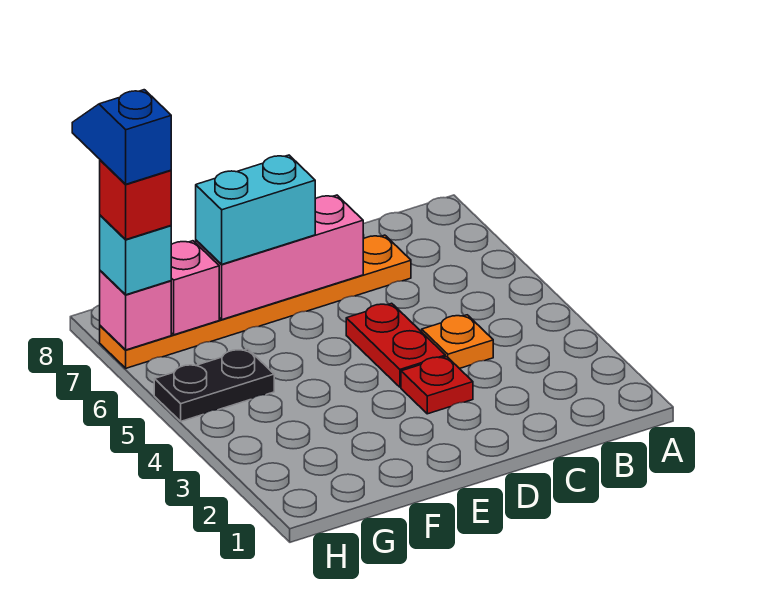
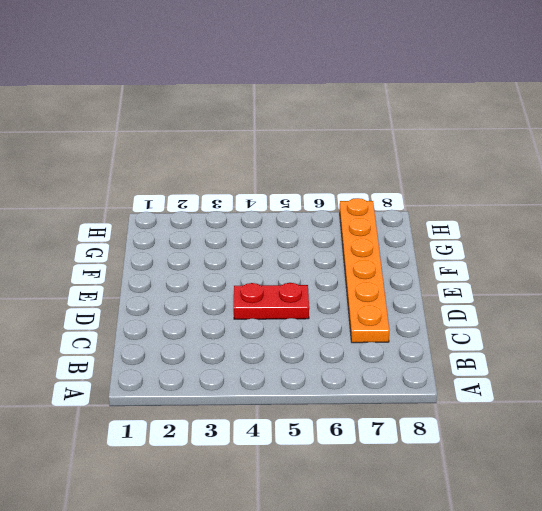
none -> orange plate C4 level 1
none -> red plate D3 level 1
none -> black plate G5:H5 level 1

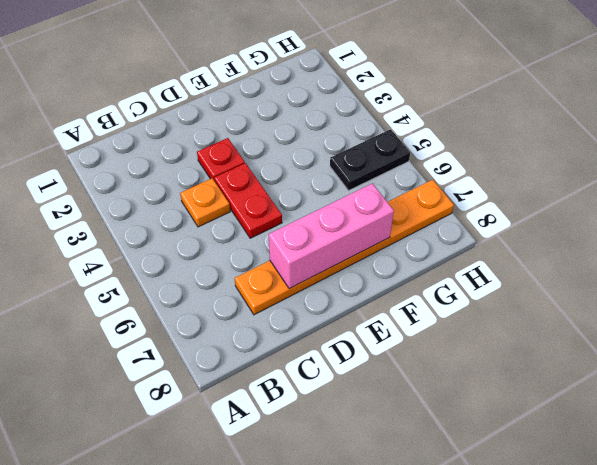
none -> pink brick G7 level 2
none -> pink brick H7 level 2
none -> cyan brick E7:F7 level 3

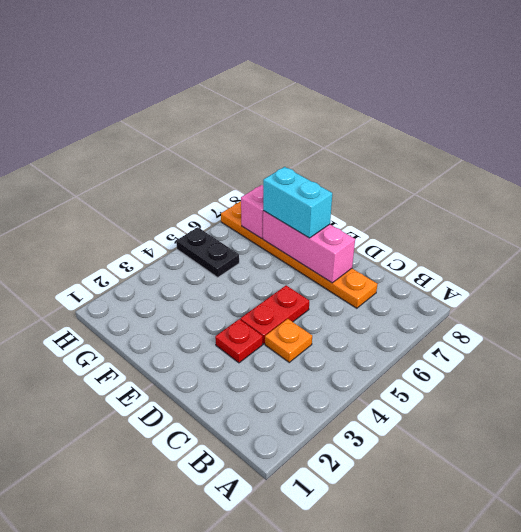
none -> pink brick H7 level 2
none -> cyan brick H7 level 3
none -> red brick H7 level 4

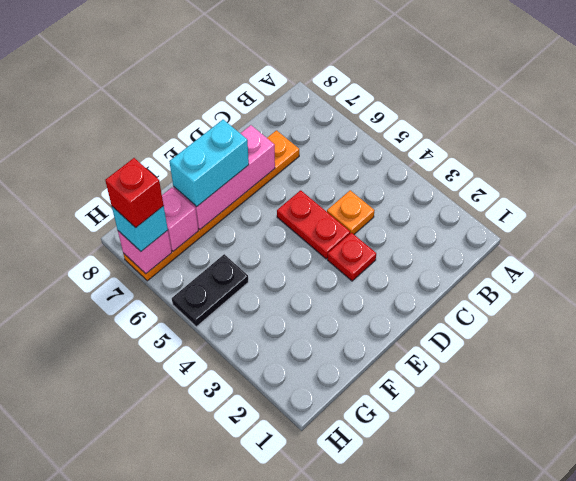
none -> blue slope H7:H8 level 5 top 7

